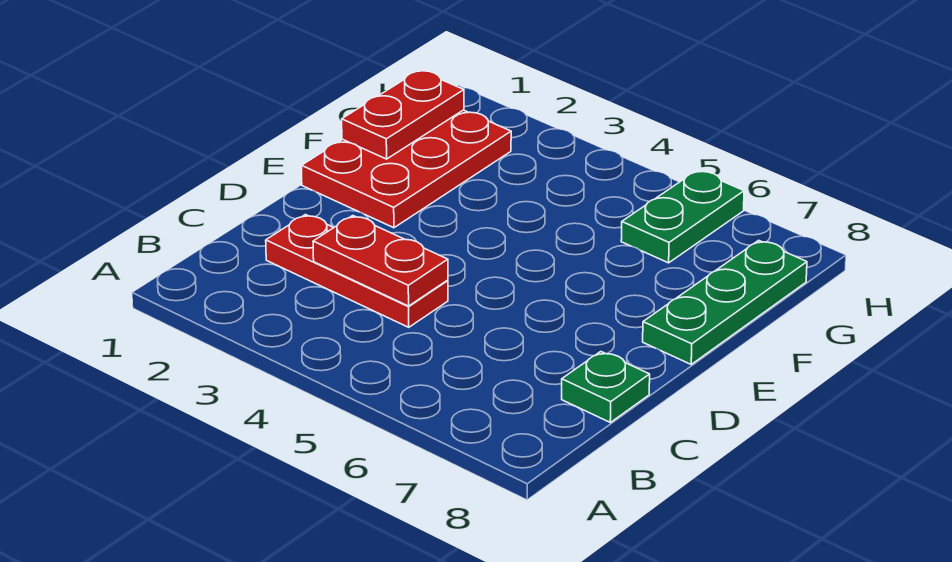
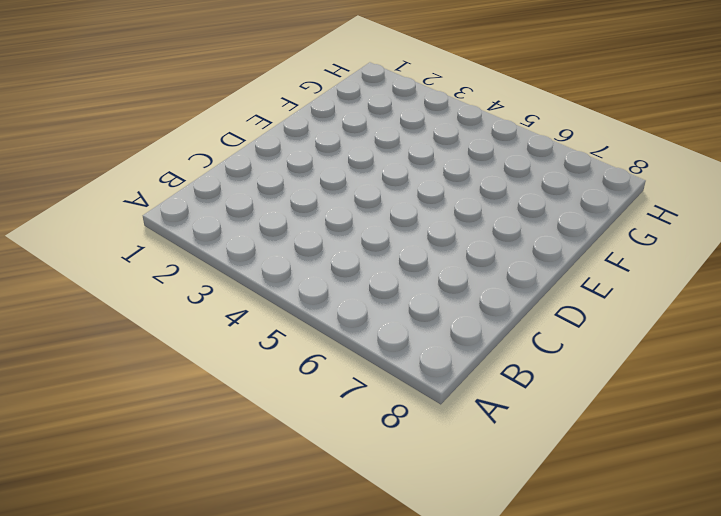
none -> red plate C2:C4 level 1
none -> green plate C8 level 1

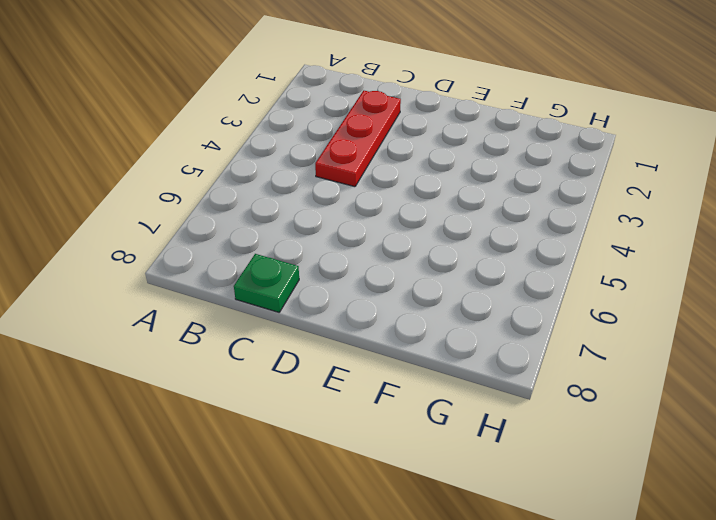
none -> red plate E1:G2 level 1
none -> green plate E8:G8 level 1

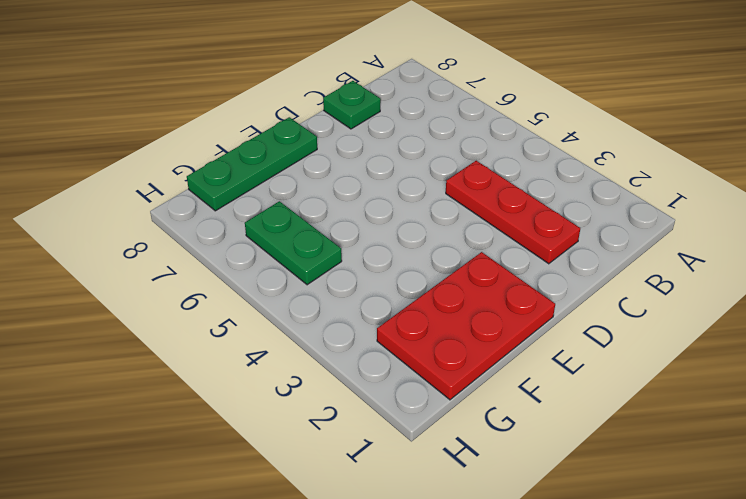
green plate G5:G6 level 1 -> green plate G6:H6 level 1
none -> red plate C3:C4 level 2
none -> red plate F1:G1 level 2

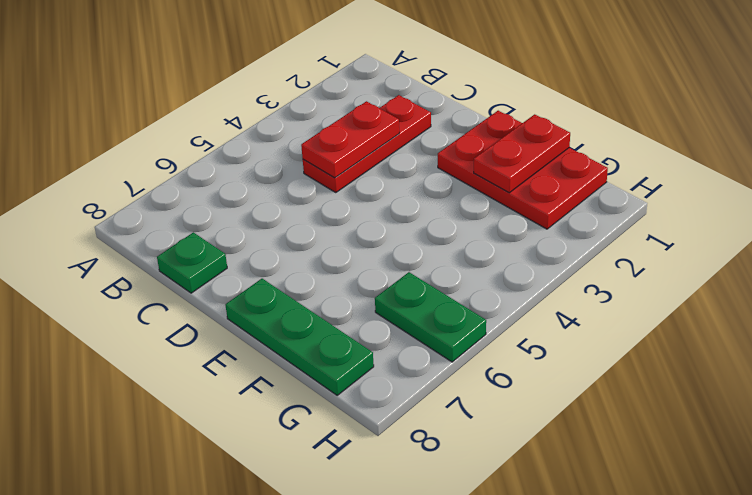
red plate F1:F2 level 2 -> red plate F1:G1 level 2

